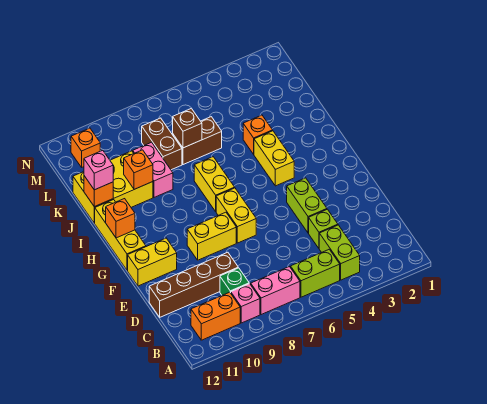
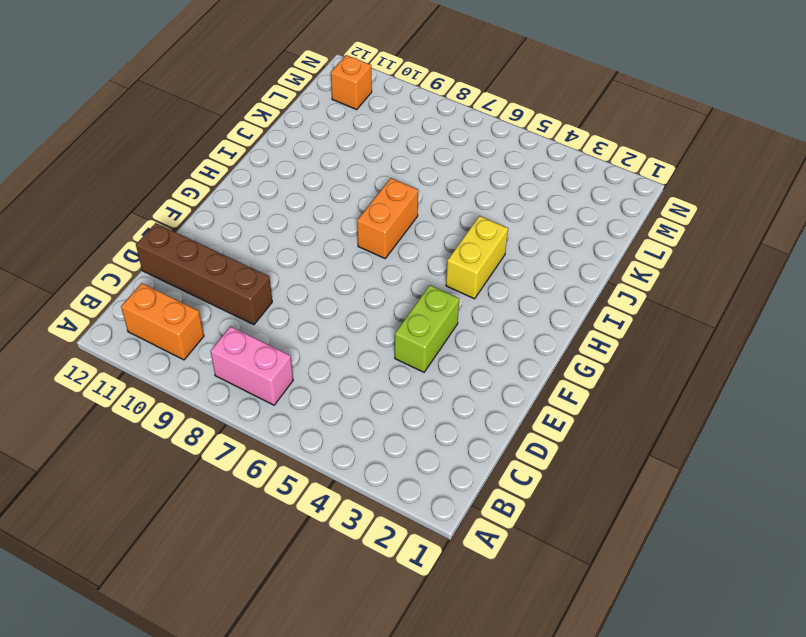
orange brick H7:I7 level 1 -> yellow brick H7:I7 level 1
none -> lime brick B4:C4 level 1
none -> lime brick B5:B6 level 1
none -> pink brick B9 level 1

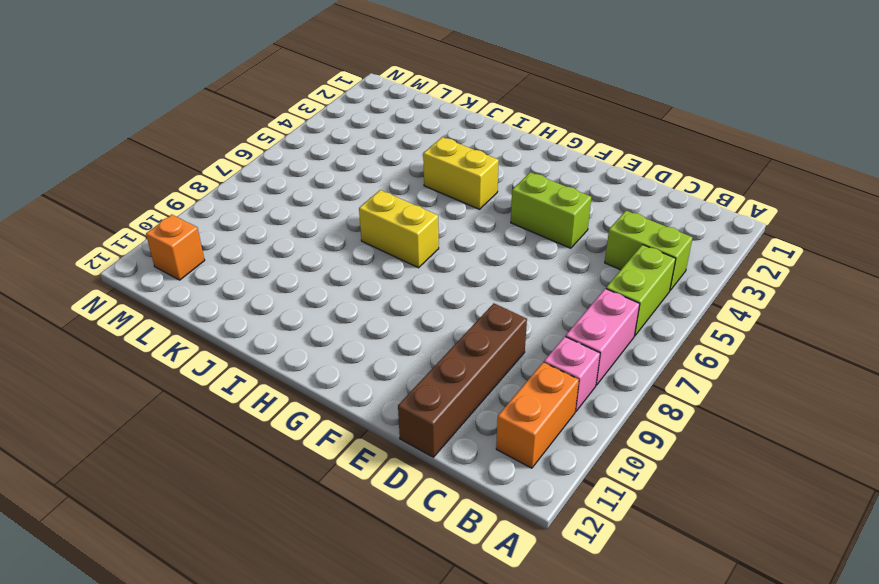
none -> green brick C9 level 1
none -> lime brick D4 level 1
none -> yellow brick F7:G7 level 1

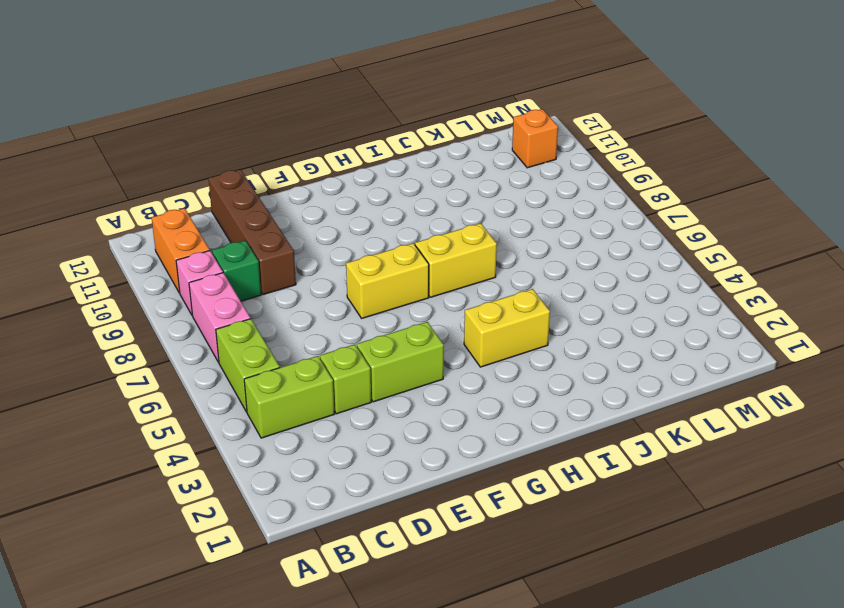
none -> yellow brick F8:F9 level 1
none -> yellow brick F11:F12 level 1
none -> yellow brick G12:I12 level 1

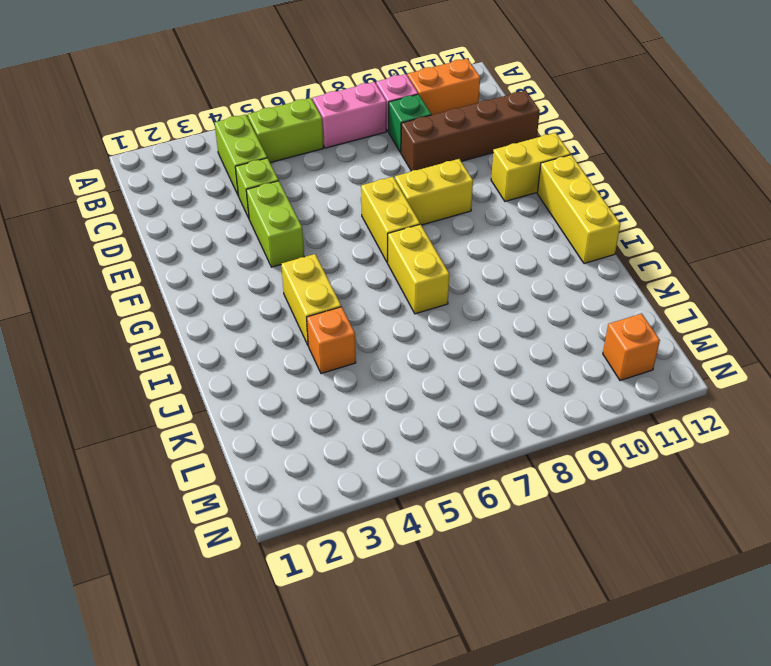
none -> pink brick J9:K9 level 1
none -> yellow brick J10:K12 level 1
none -> brown brick K6:K7 level 1

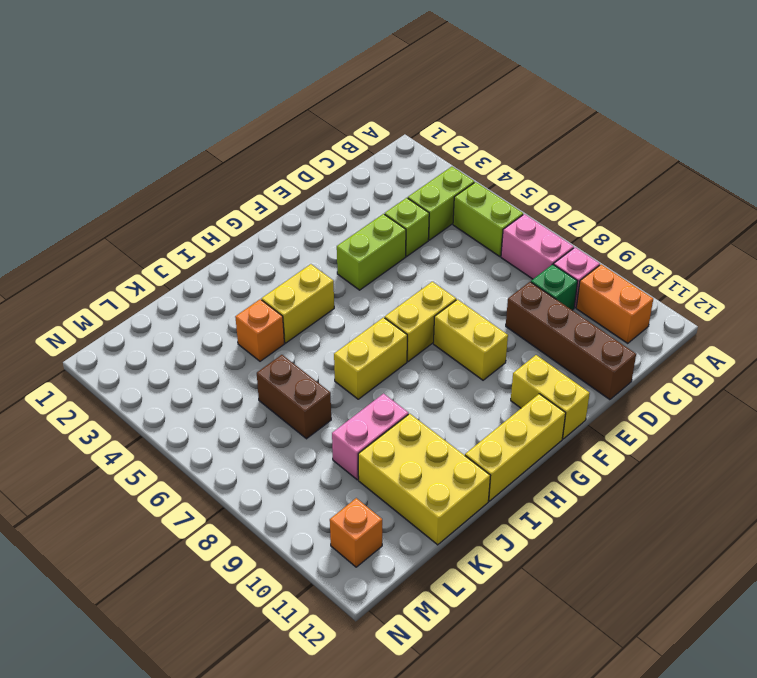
none -> brown brick K8:L8 level 1
none -> orange brick H12 level 2
none -> orange brick J10 level 2

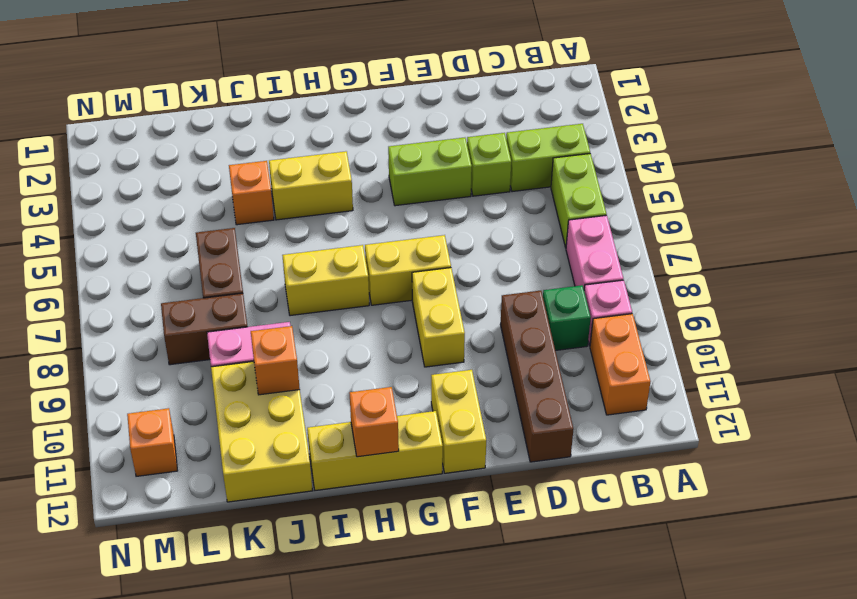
none -> orange brick J12 level 2
none -> brown brick K7 level 2
none -> pink brick J12 level 3

